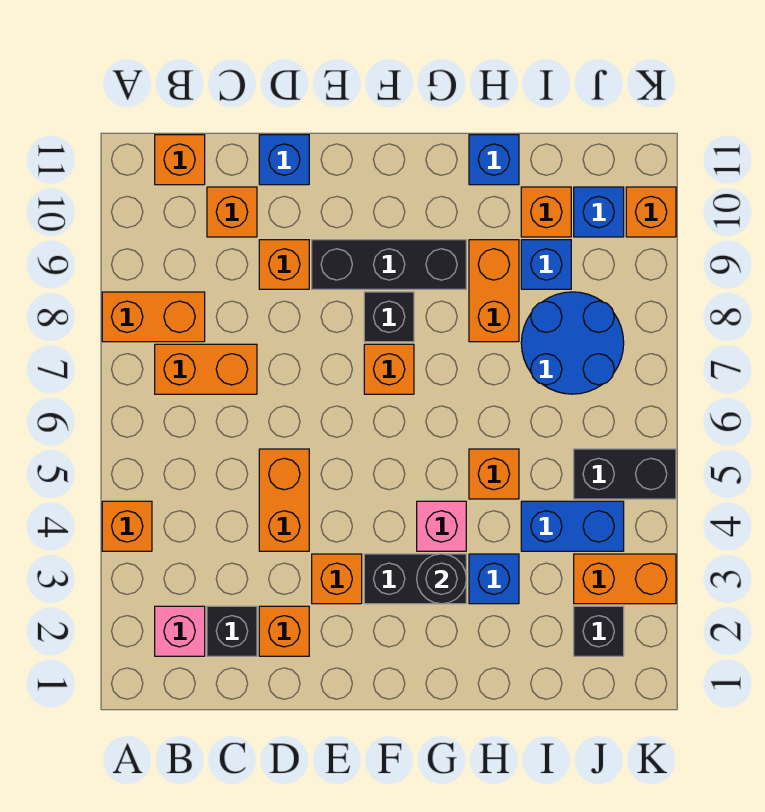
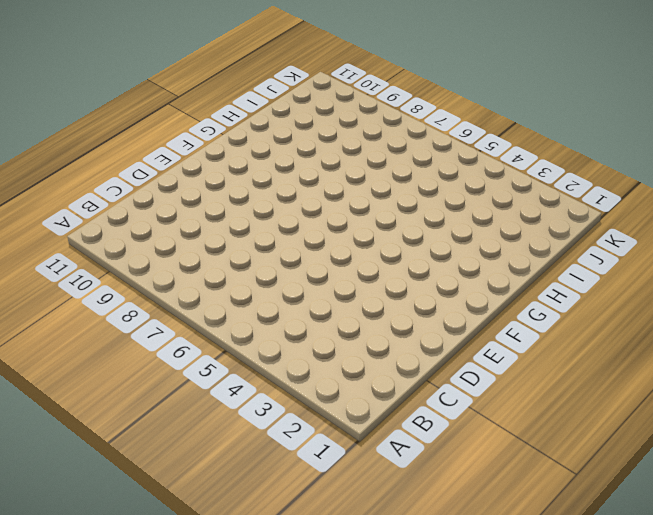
none -> orange brick A4 level 1
none -> orange brick A8:B8 level 1
none -> pink brick B2 level 1
none -> orange brick B7:C7 level 1

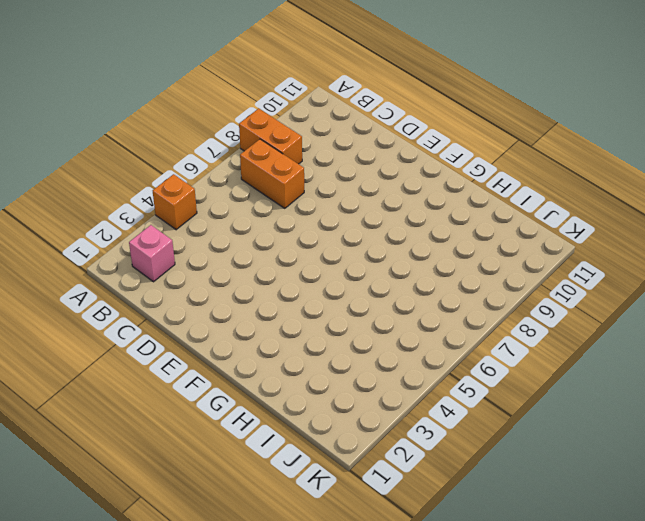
none -> orange brick B11 level 1
none -> black brick C2 level 1
none -> orange brick C10 level 1
none -> orange brick D2 level 1

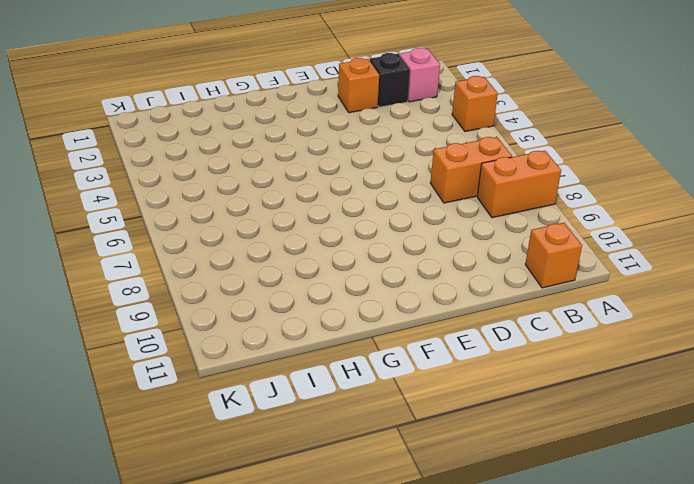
none -> orange brick C10 level 1
none -> orange brick D4:D5 level 1
none -> orange brick D9 level 1
none -> blue brick D11 level 1

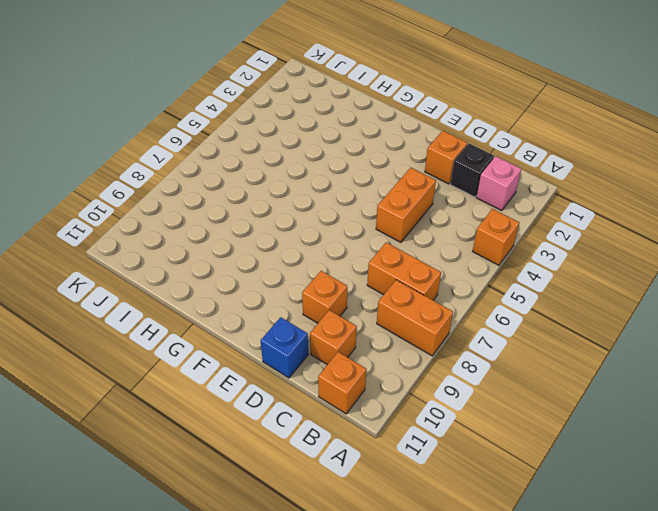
none -> orange brick E3 level 1
none -> black brick E9:G9 level 1
none -> black brick F3:G3 level 1
none -> orange brick F7 level 1

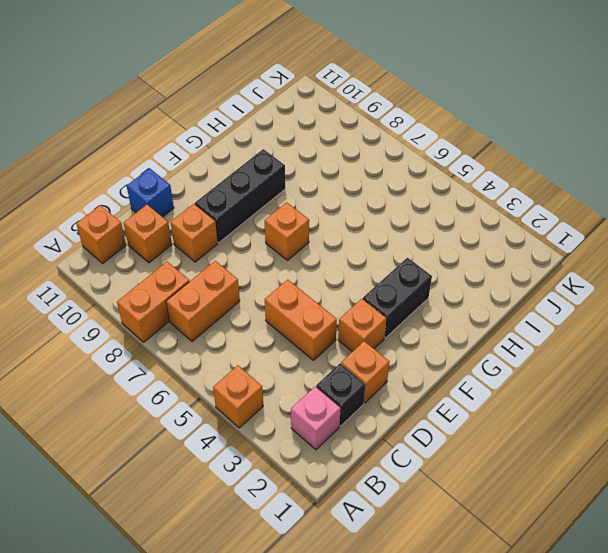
none -> black brick F8 level 1
none -> pink brick G4 level 1
none -> blue brick H3 level 1
none -> orange brick H5 level 1

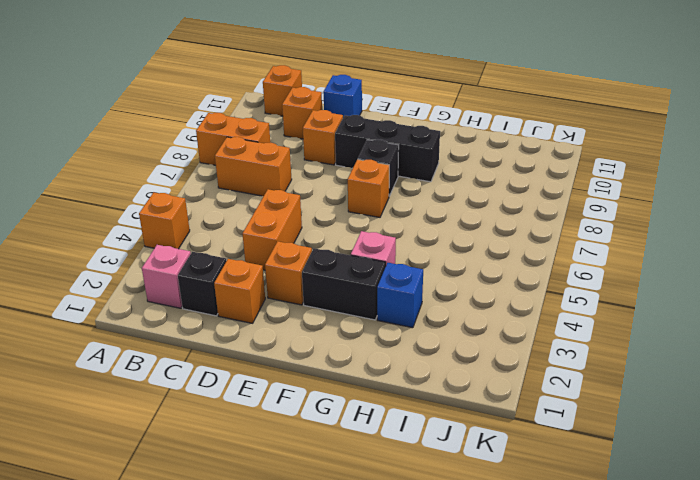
none -> orange brick H5 level 1
none -> orange brick H8:H9 level 1
none -> blue brick H11 level 1
none -> blue brick I4:J4 level 1

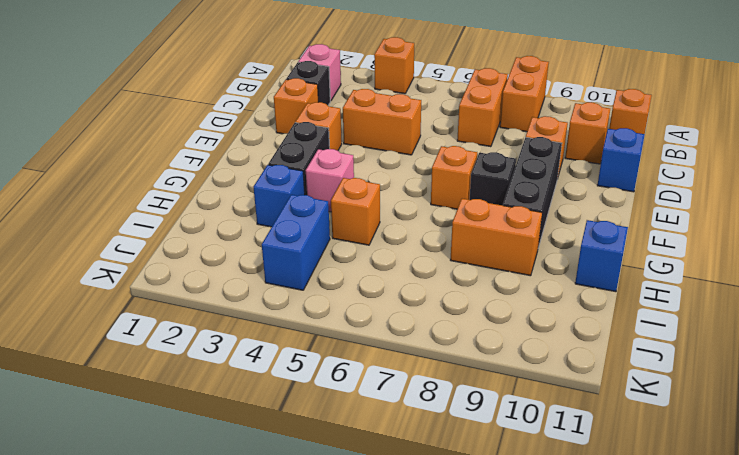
none -> blue round brick I7:J8 level 1
none -> blue brick I9 level 1
none -> orange brick I10 level 1
none -> black brick J2 level 1

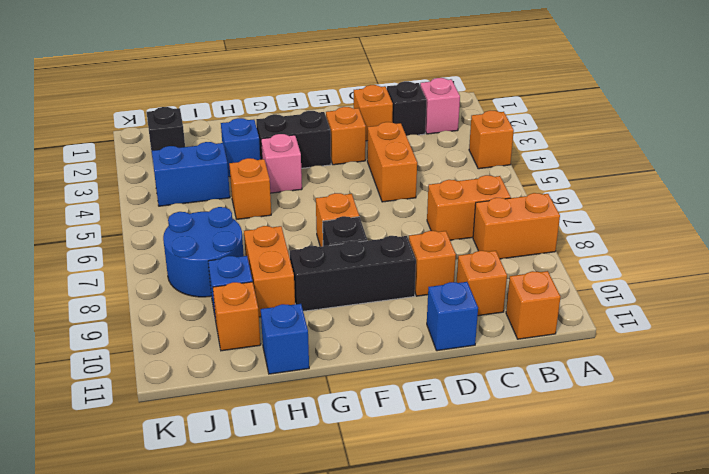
none -> orange brick J3:K3 level 1
none -> black brick J5:K5 level 1
none -> blue brick J10 level 1
none -> orange brick K10 level 1

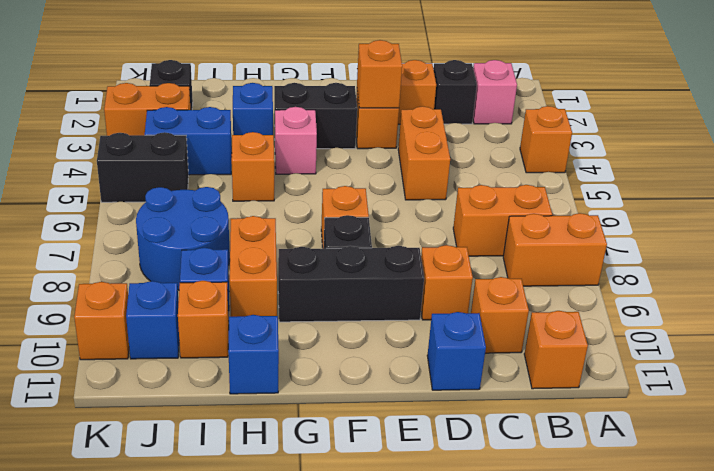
orange brick E3 level 2 -> none
none -> black round brick G3 level 2

